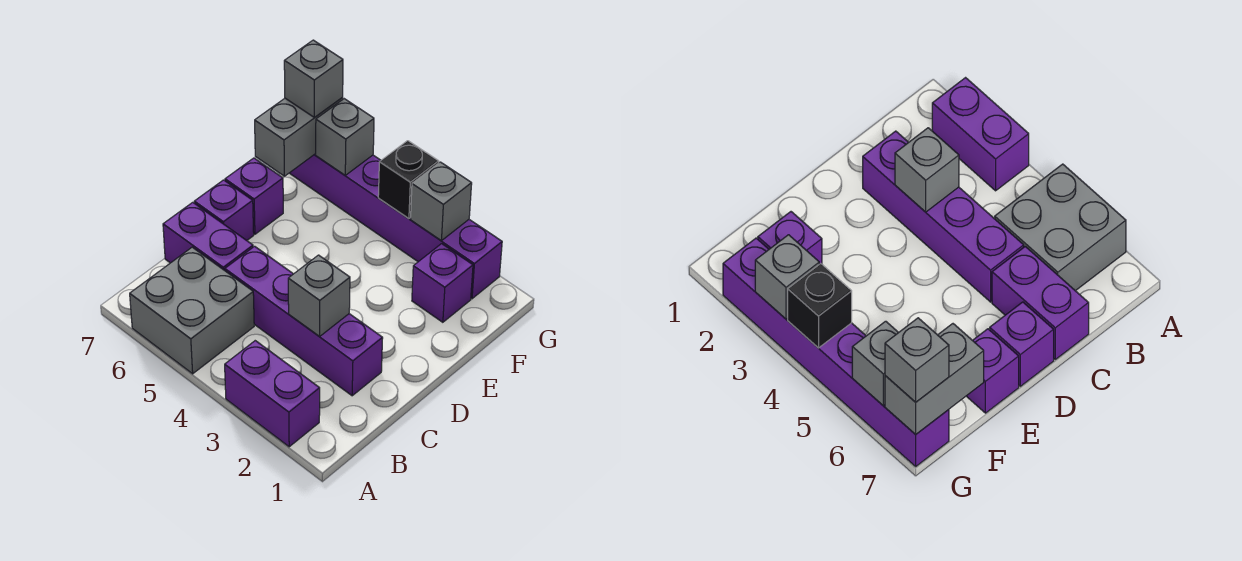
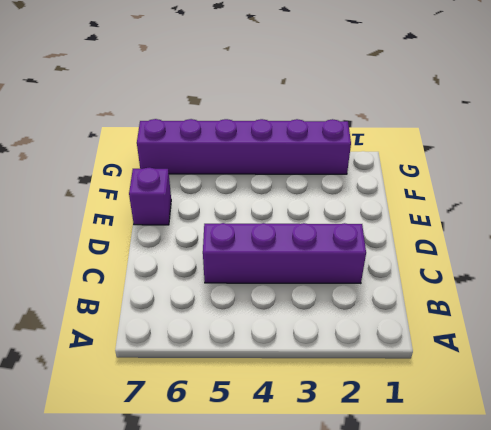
none -> purple brick A2:A3 level 1
none -> grey brick A5:B6 level 1
none -> purple brick C6:C7 level 1

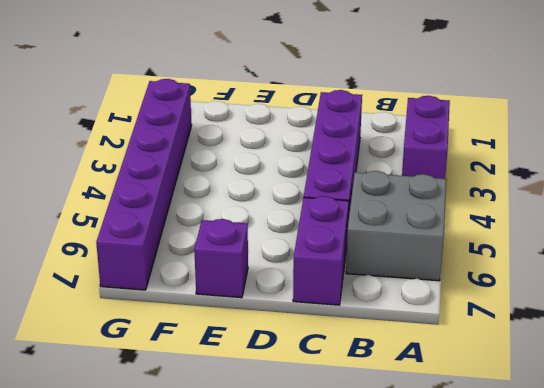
none -> purple brick D7 level 1
none -> purple brick F2 level 1
none -> grey brick C3 level 2

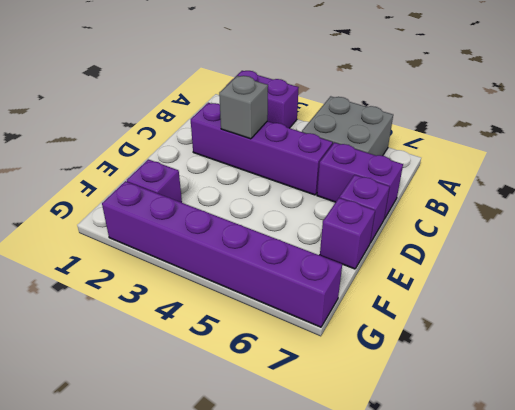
none -> grey brick F7:G7 level 2
none -> grey brick G3 level 2
none -> black brick G4 level 2

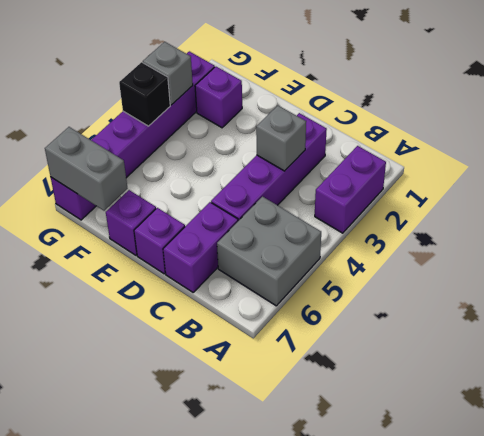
none -> grey brick G6 level 2
none -> grey brick G7 level 3

